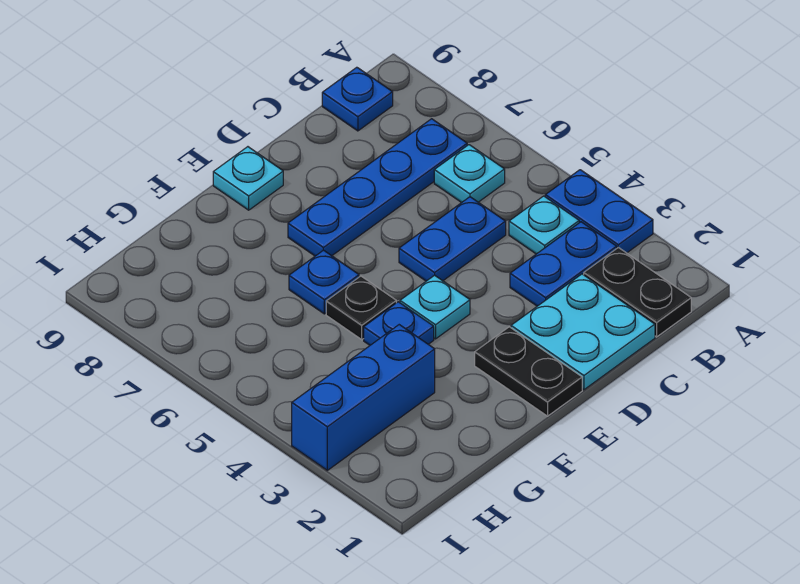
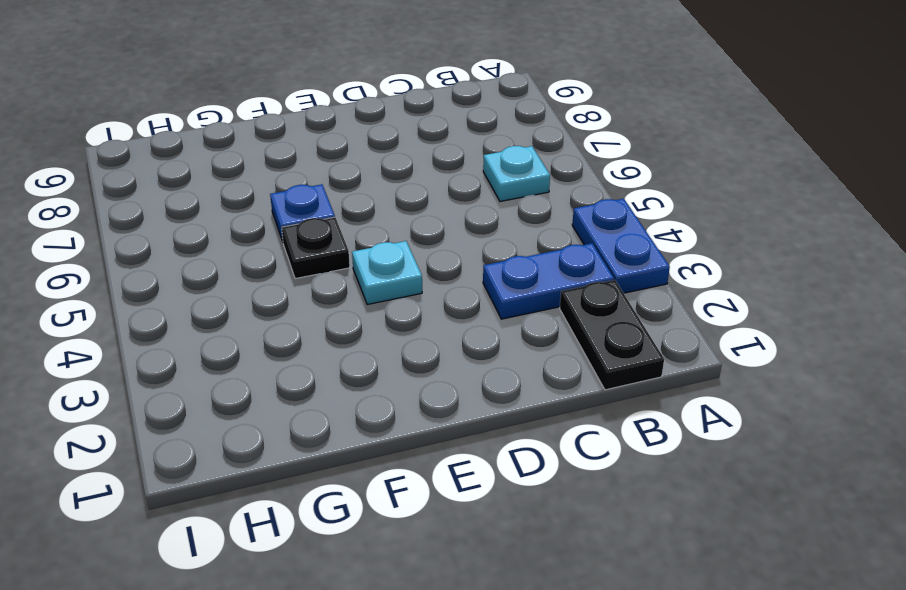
none -> cyan plate B4 level 1
none -> blue plate B7:E7 level 1
none -> blue plate B9 level 1

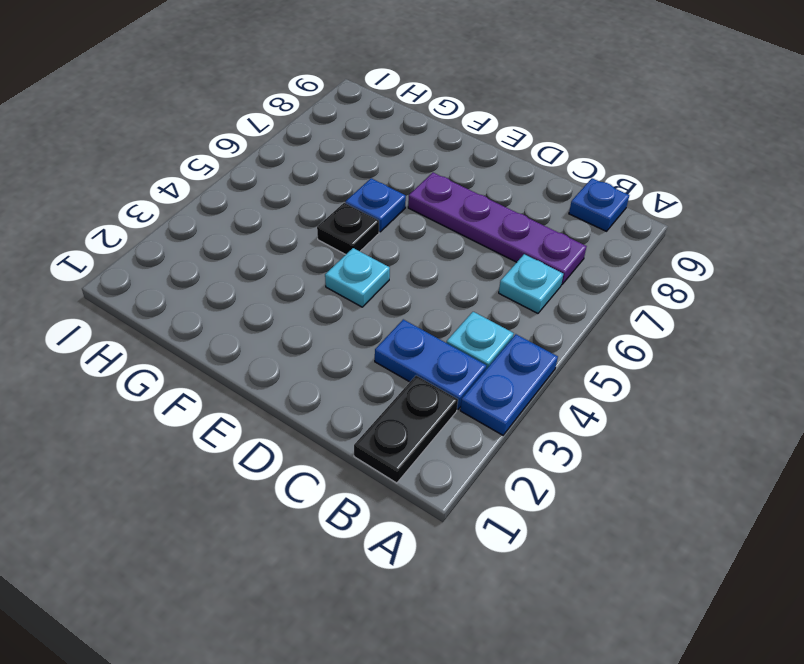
purple plate B7:E7 level 1 -> blue plate B7:E7 level 1
none -> cyan plate C1:D2 level 1
none -> blue plate C5:D5 level 1
none -> black plate E1:E2 level 1

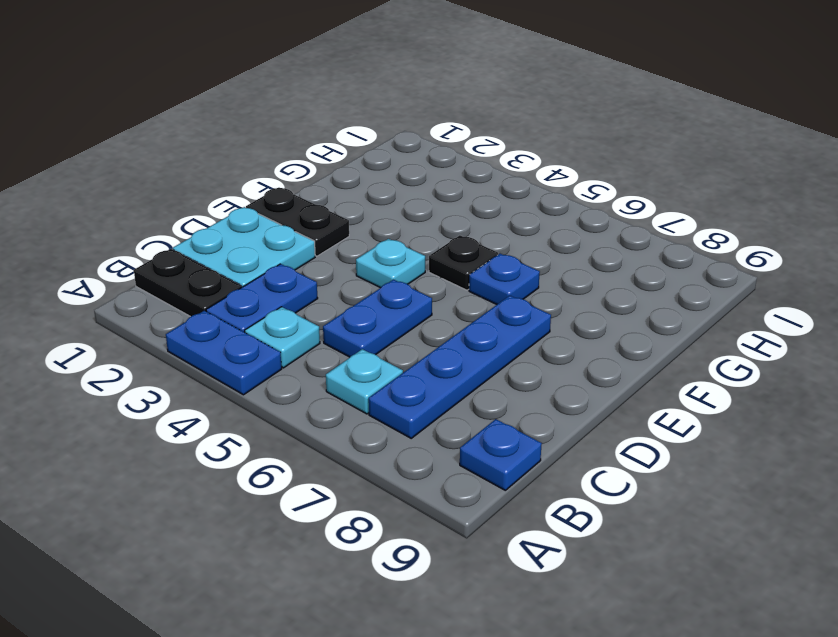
none -> cyan plate E9 level 1
none -> blue plate F4 level 1
none -> blue brick G3:I3 level 1

